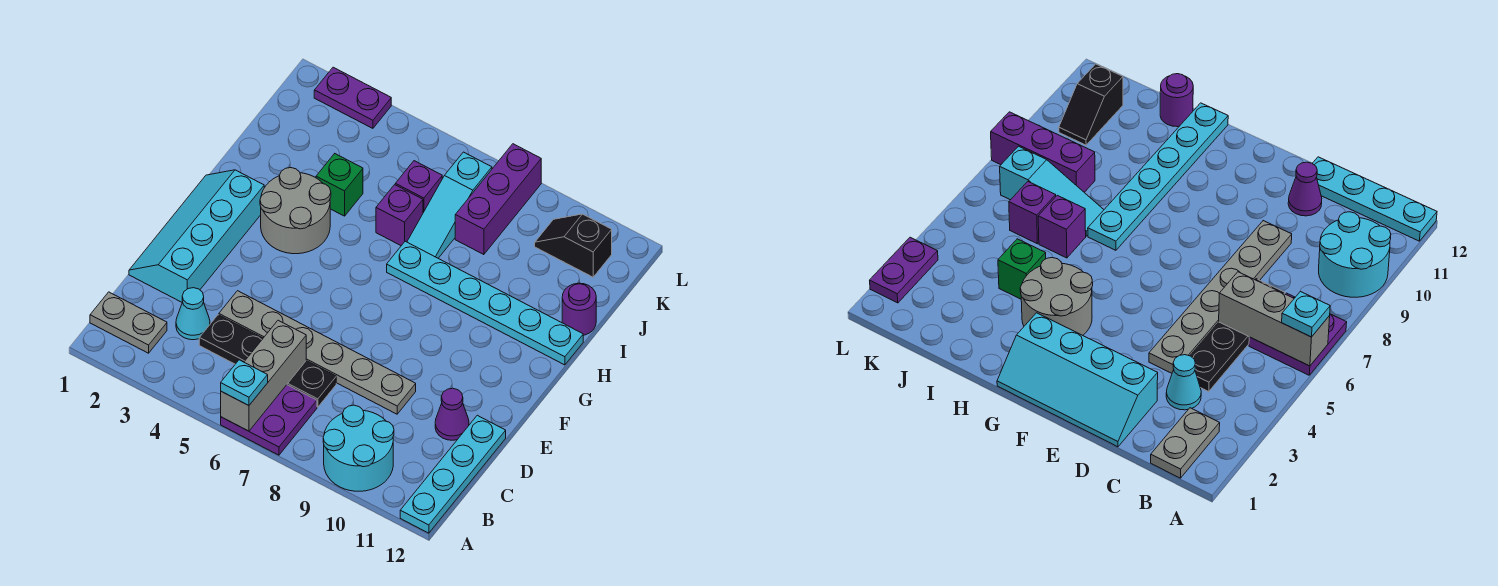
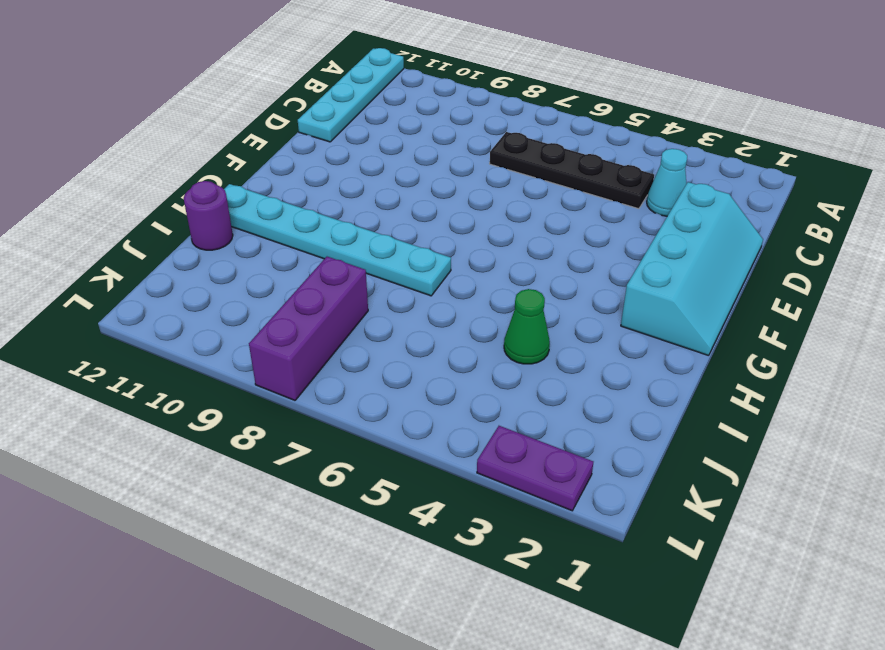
green cone I4 level 1 -> green brick I4 level 1
none -> purple plate A6:B7 level 1
none -> cyan round brick A9:B10 level 1
none -> grey plate B1:B2 level 1

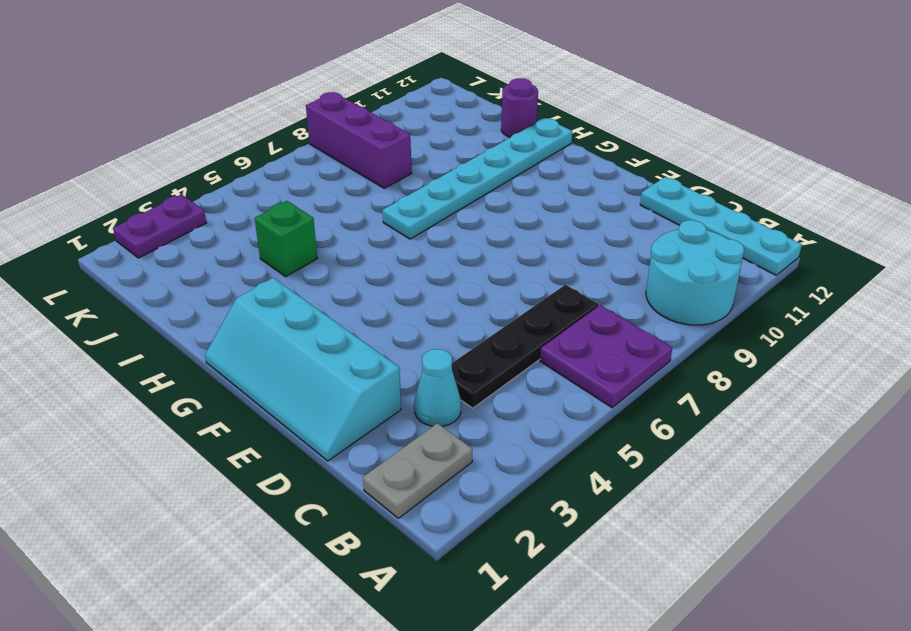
none -> grey plate D4:D9 level 1
none -> purple cone D11 level 1
none -> grey round brick G3:H4 level 1

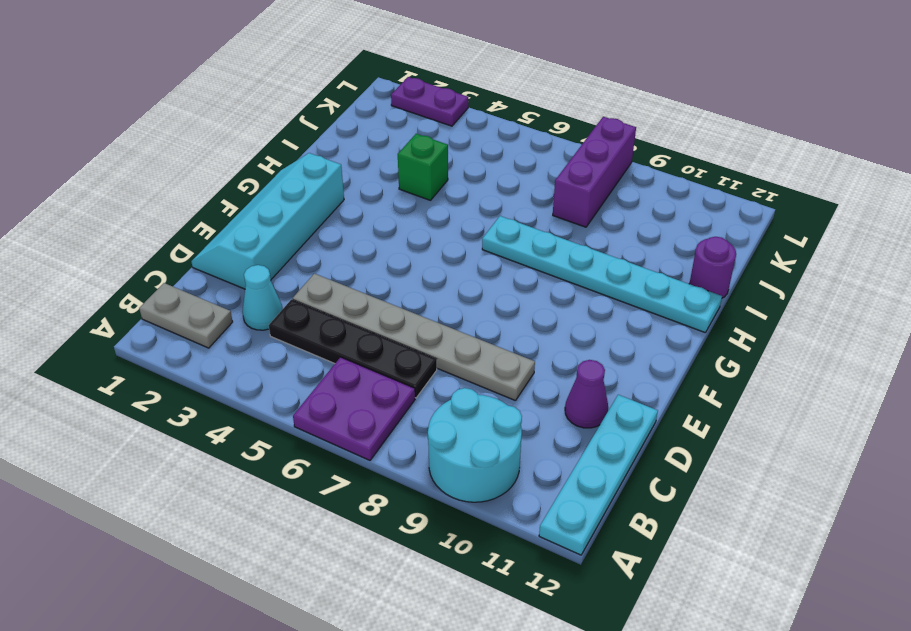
none -> grey round brick G3:H4 level 1
none -> purple brick I6 level 1
none -> cyan slope I7:K7 level 1 top K

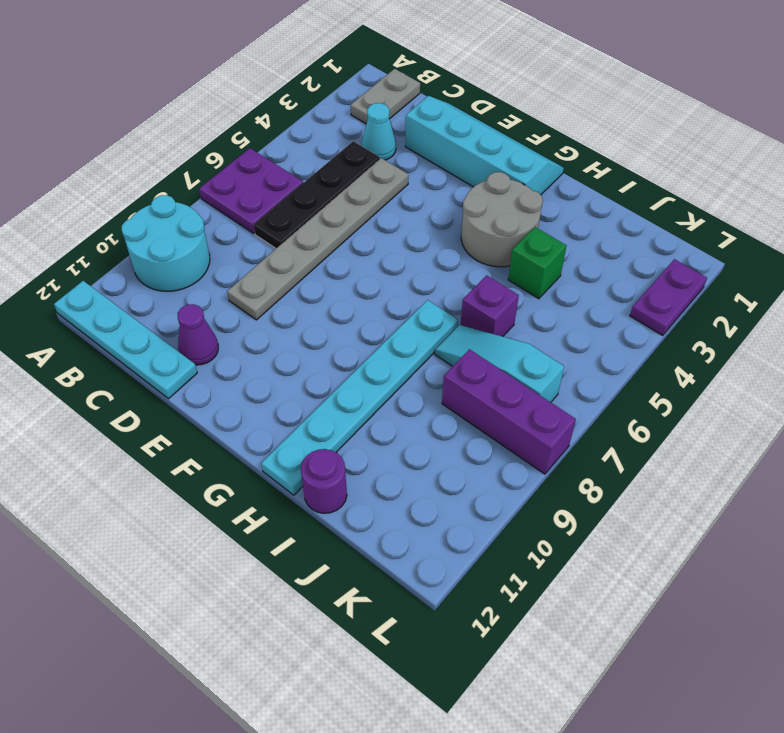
none -> purple brick J6 level 1
none -> black slope K10:K11 level 1 top 11
none -> grey brick A6:C6 level 2

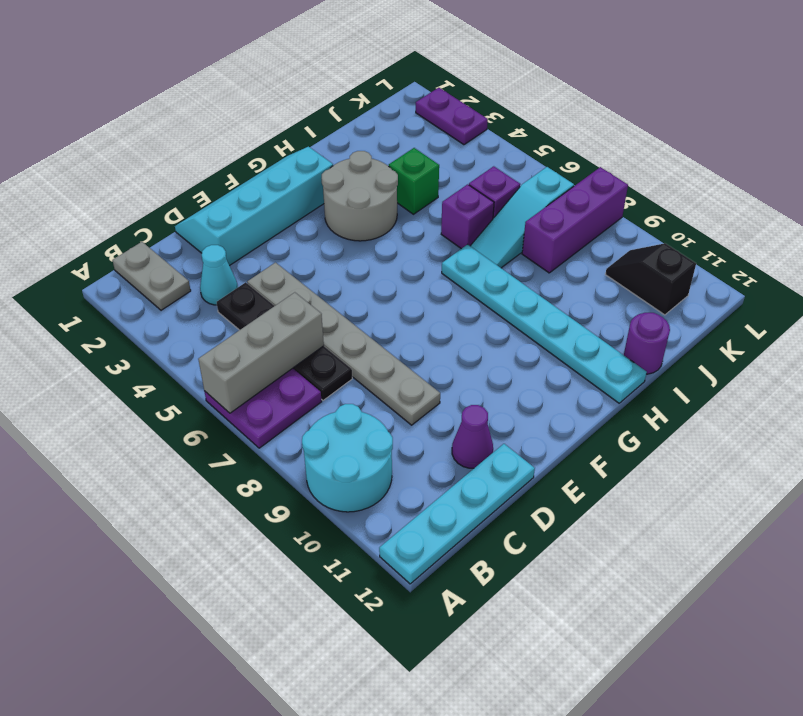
none -> cyan plate A6 level 3

